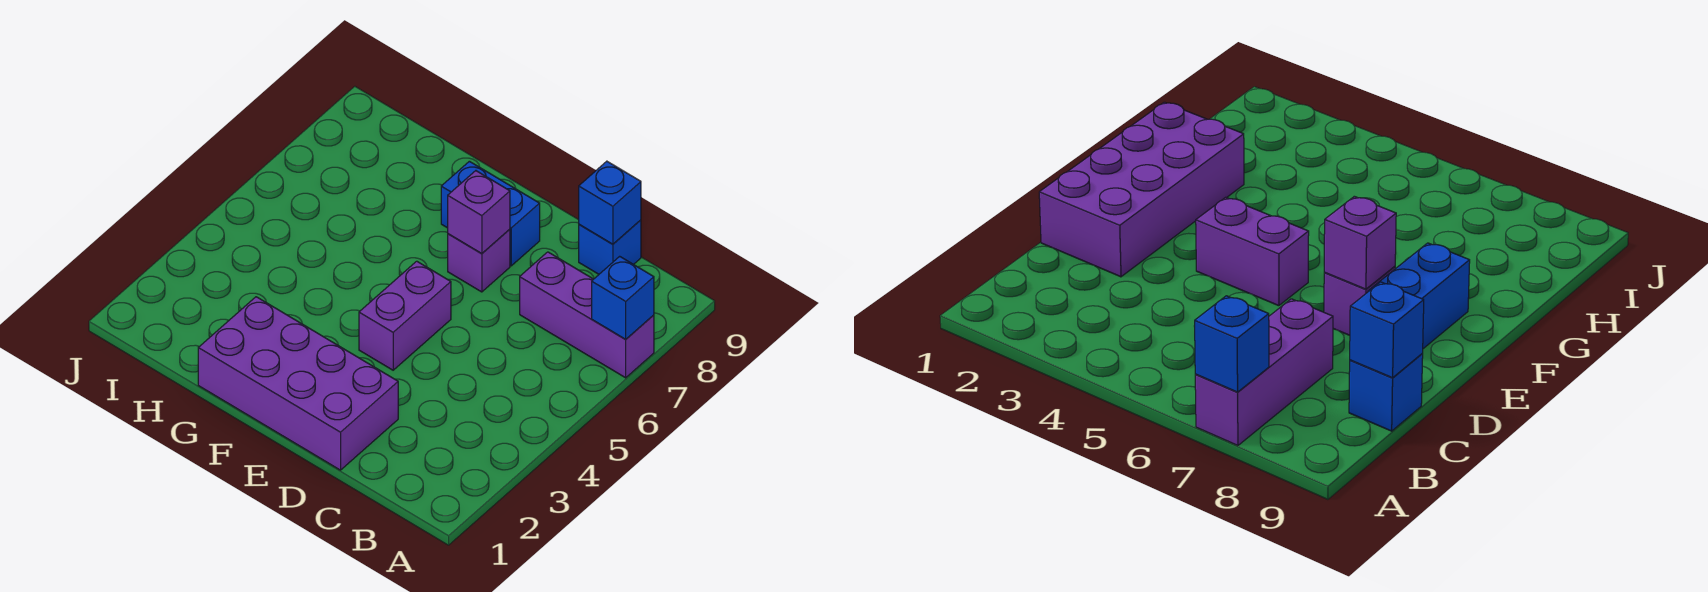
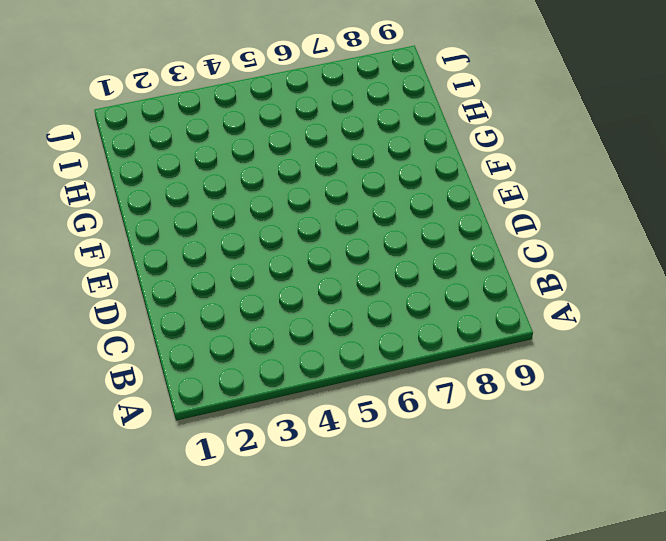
none -> purple brick A7:C7 level 1
none -> blue brick C9 level 1

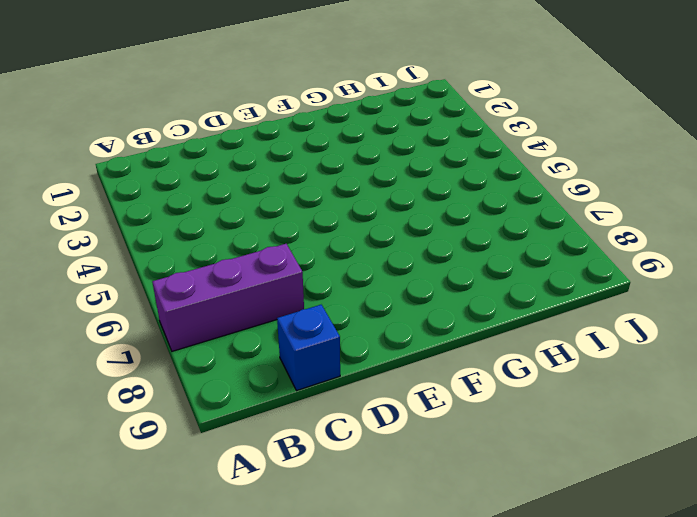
none -> purple brick D1:G2 level 1
none -> purple brick E4:E5 level 1

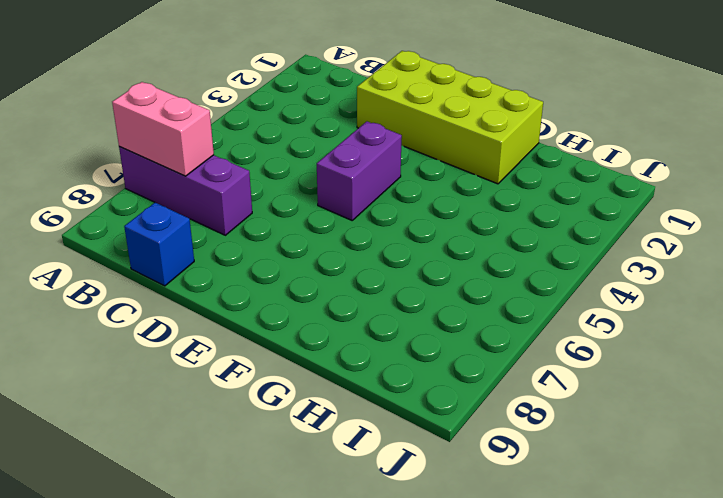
pink brick A7:B7 level 2 -> blue brick A7 level 2
lime brick D1:G2 level 1 -> purple brick D1:G2 level 1
none -> purple brick E7 level 1
none -> blue brick E8:F8 level 1

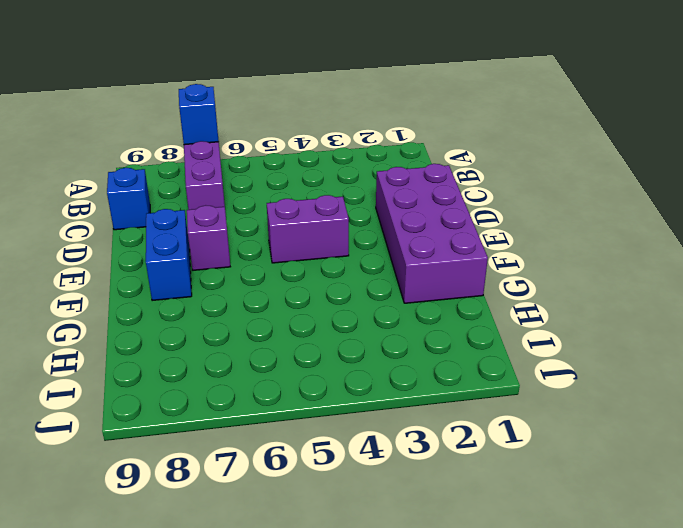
none -> blue brick C9 level 2
none -> purple brick E7 level 2

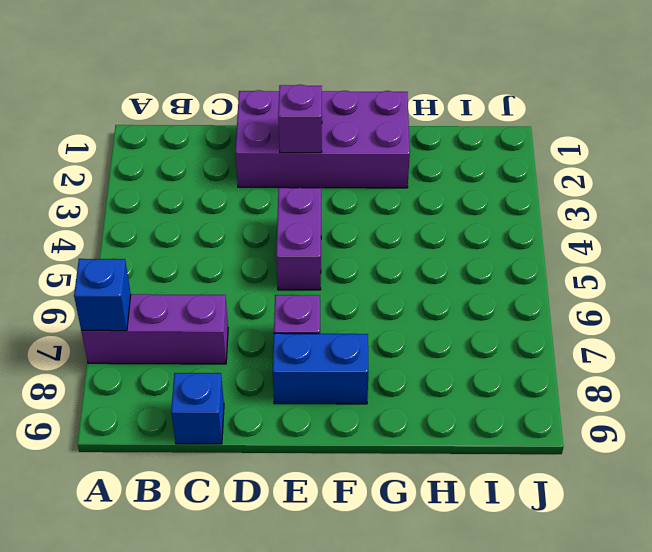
purple brick E2 level 2 -> purple brick E7 level 2
none -> blue brick C9 level 2

